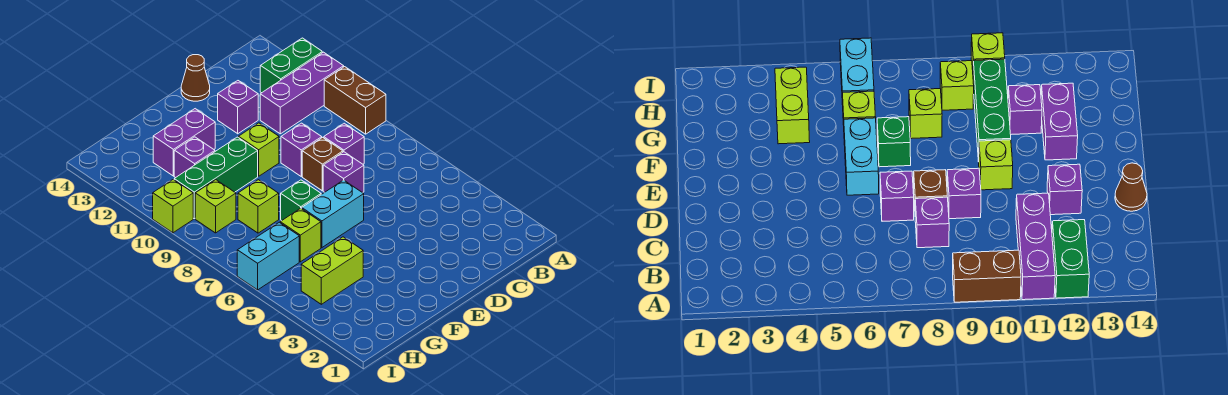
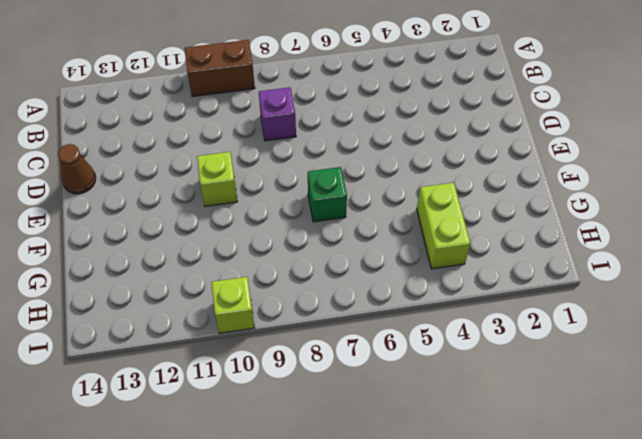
none -> purple brick A11:C11 level 1
none -> green brick A12:B12 level 1
none -> purple brick D7 level 1

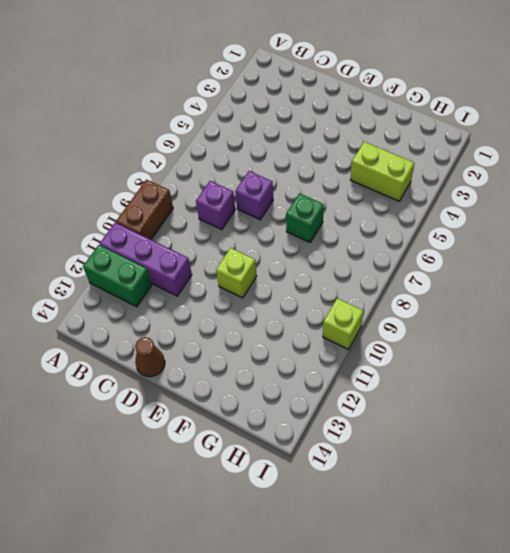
none -> brown brick D8 level 1
none -> purple brick D9 level 1
none -> purple brick D12 level 1

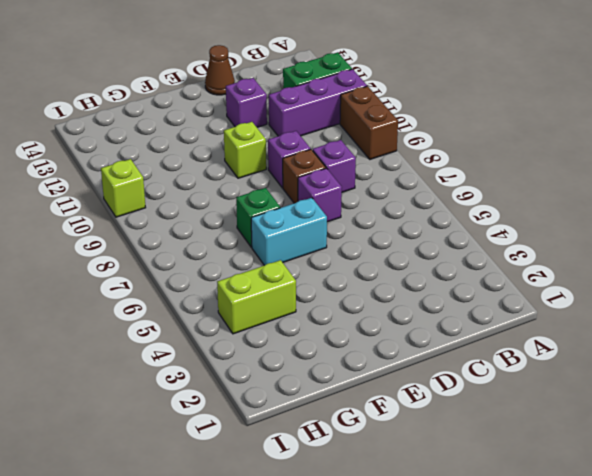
none -> green brick F10:H10 level 1
none -> purple brick F12:G12 level 1
none -> lime brick G6 level 1

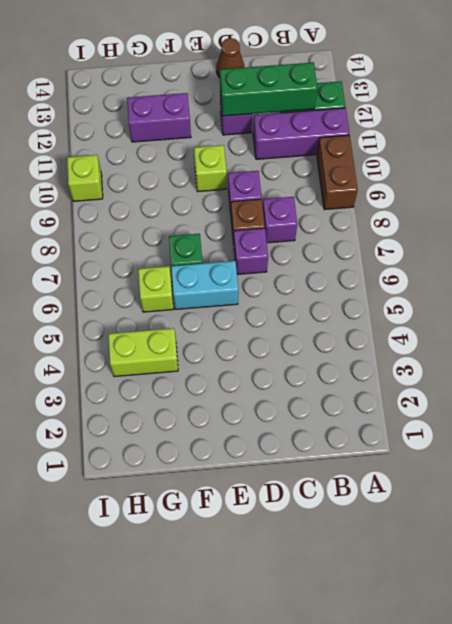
green brick B12:D12 level 2 -> green brick F10:H10 level 1
none -> lime brick G8 level 1
none -> purple brick G11 level 1
none -> cyan brick H6:I6 level 1

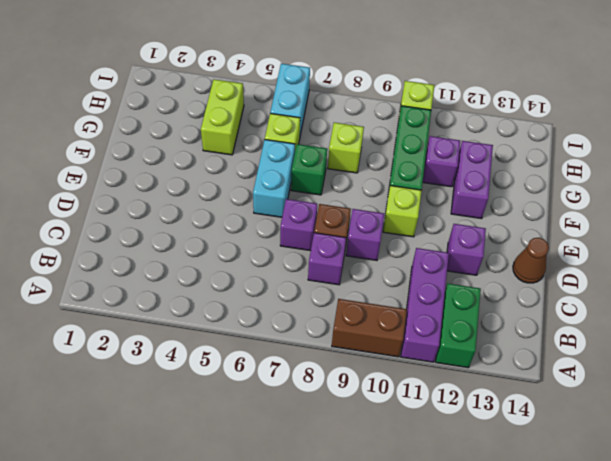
none -> lime brick H9 level 1

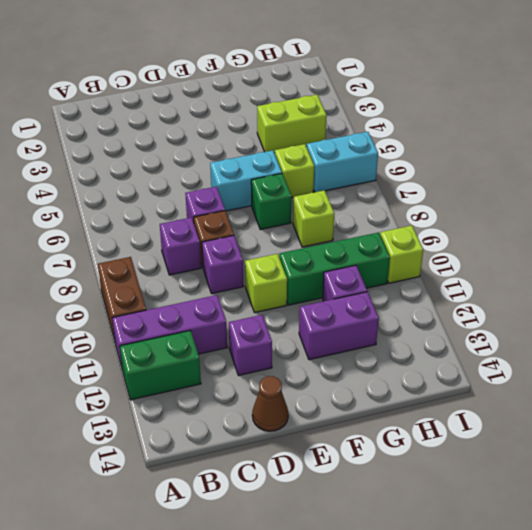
none -> lime brick H9 level 1

